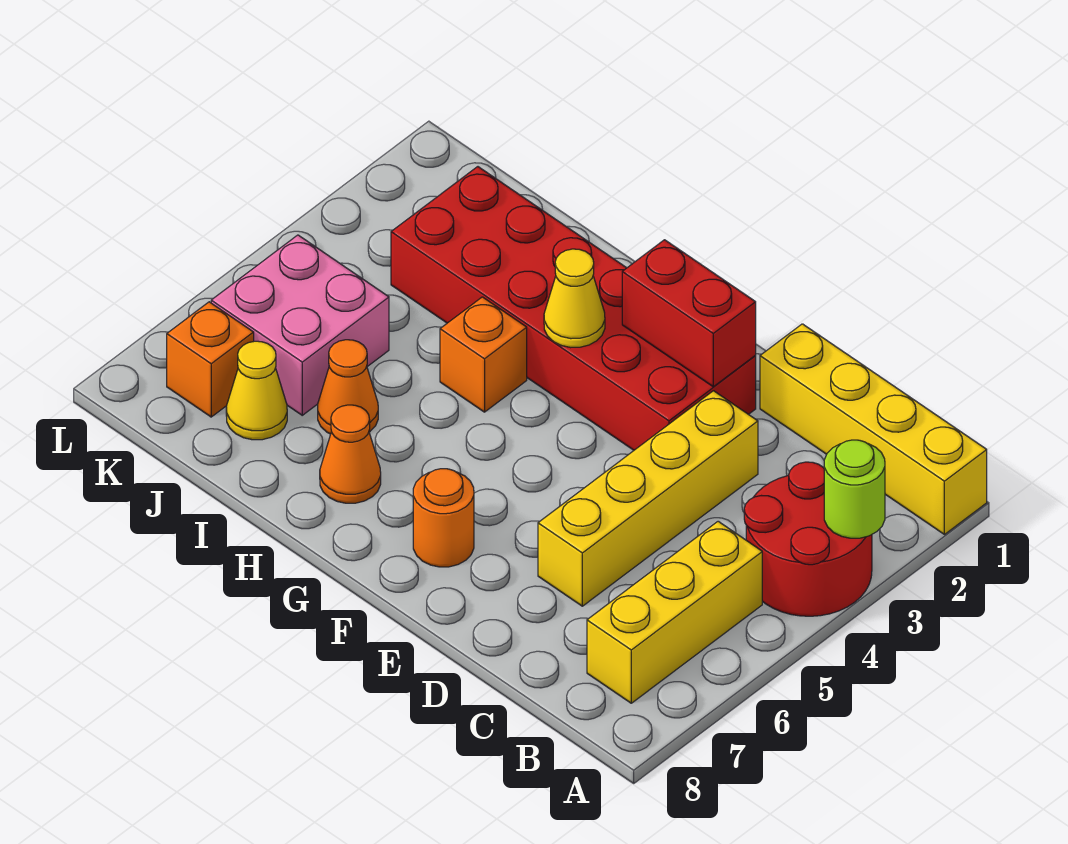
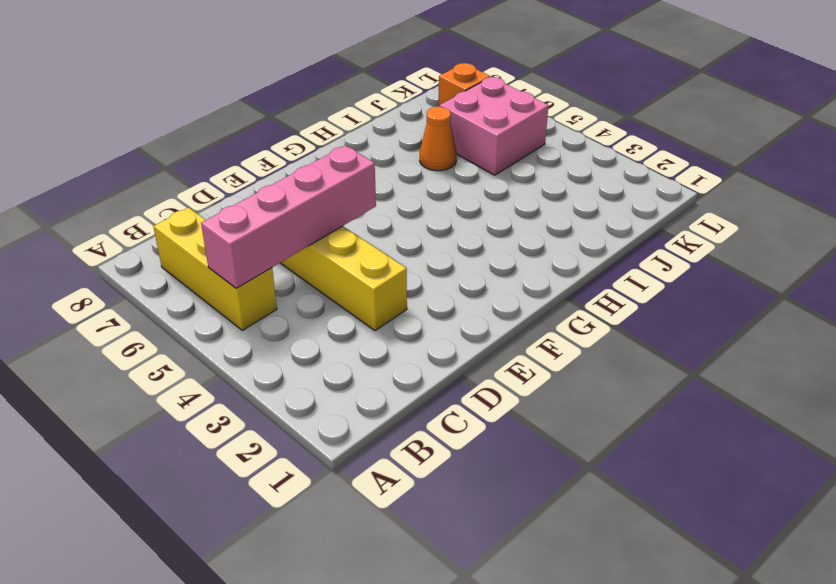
pink brick B5:E5 level 2 -> none
none -> yellow brick A1:D1 level 1
none -> red round brick A3:B4 level 1
none -> red brick E2:J3 level 1

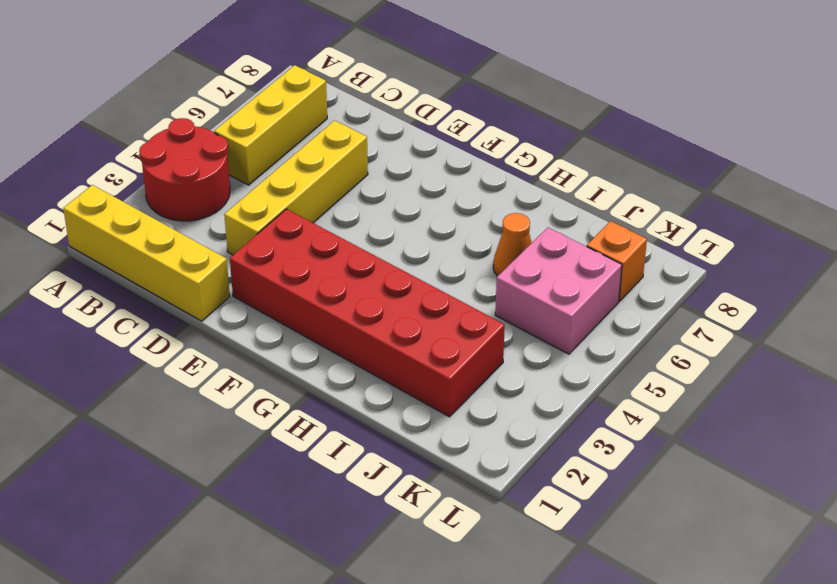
none -> orange round brick F7 level 1
none -> orange brick H4 level 1
none -> orange cone H7 level 1

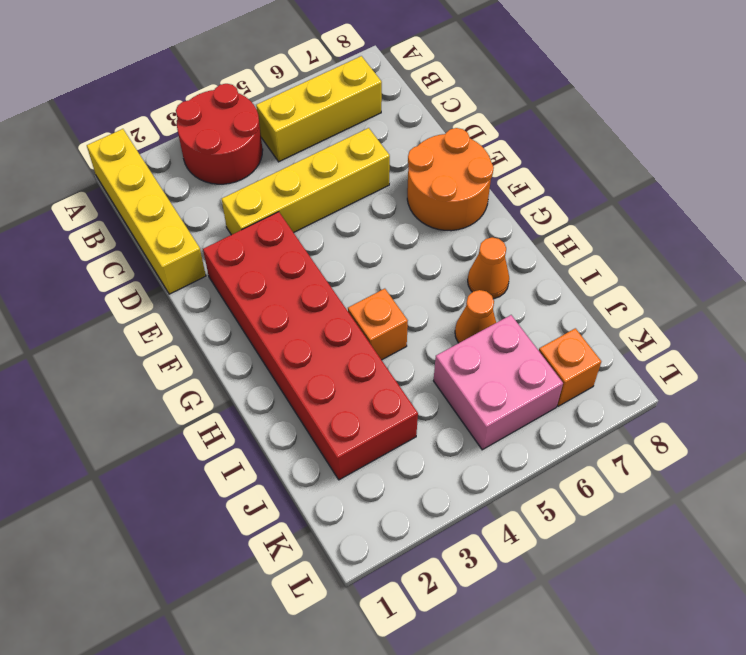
orange round brick E7:F8 level 1 -> orange round brick F7 level 1
none -> yellow cone J7 level 1
none -> lime round brick A3 level 2
none -> red brick E2:F2 level 2

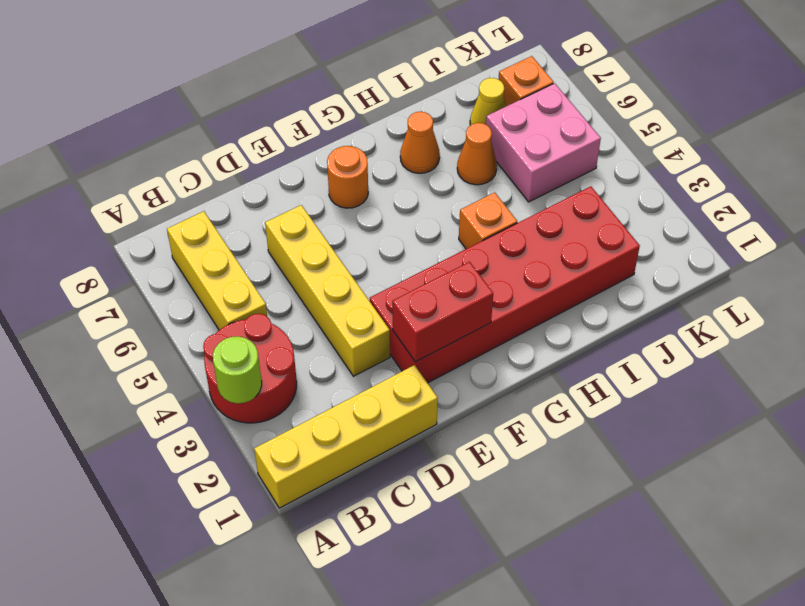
none -> yellow cone G3 level 2

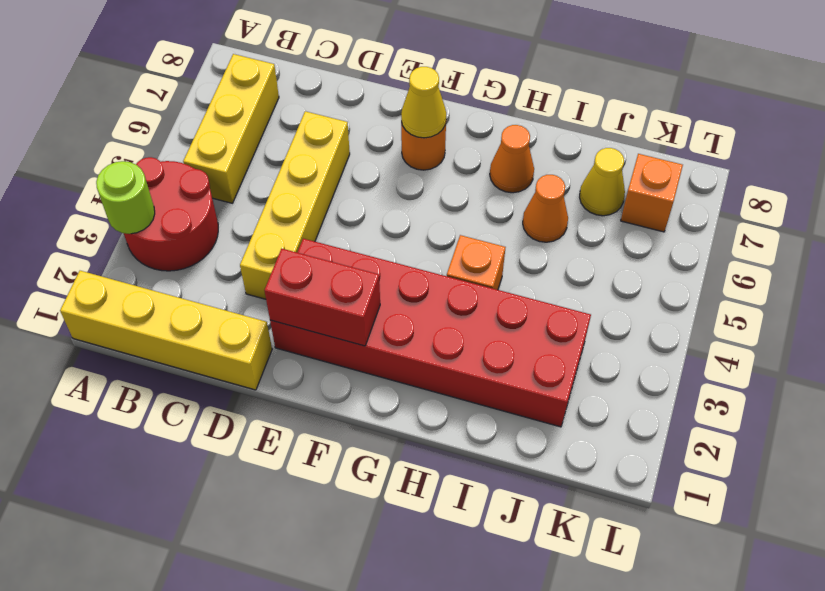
yellow cone F7 level 2 -> yellow cone G3 level 2
none -> pink brick J5:K6 level 1

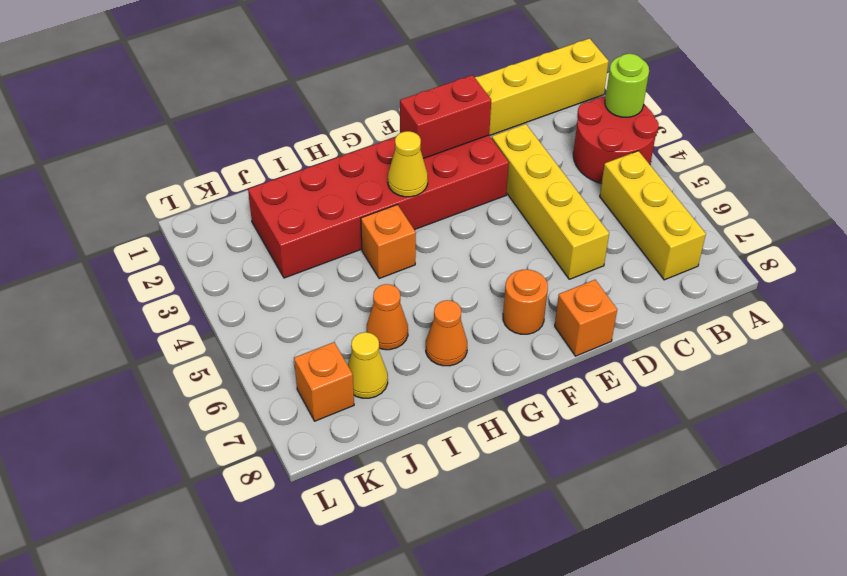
orange brick E8 level 1 -> none
none -> pink brick J5:K6 level 1

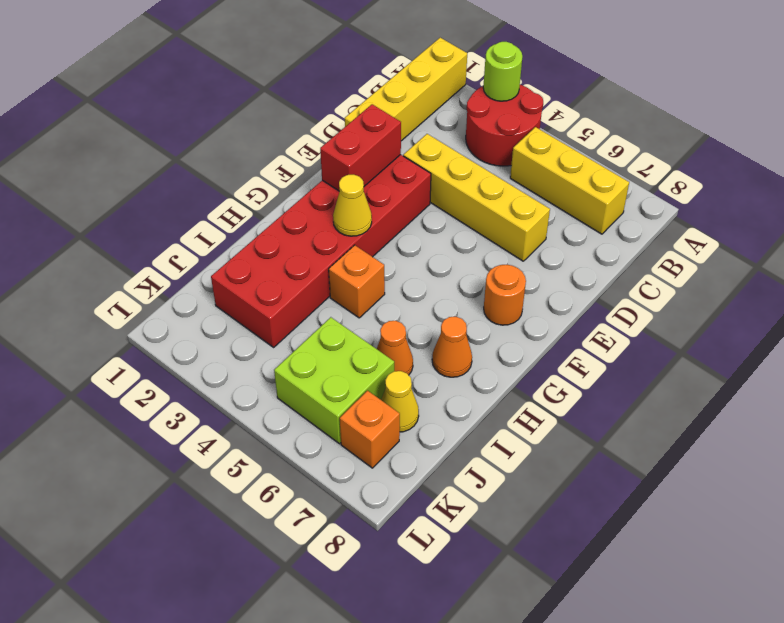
lime brick J5:K6 level 1 -> pink brick J5:K6 level 1

